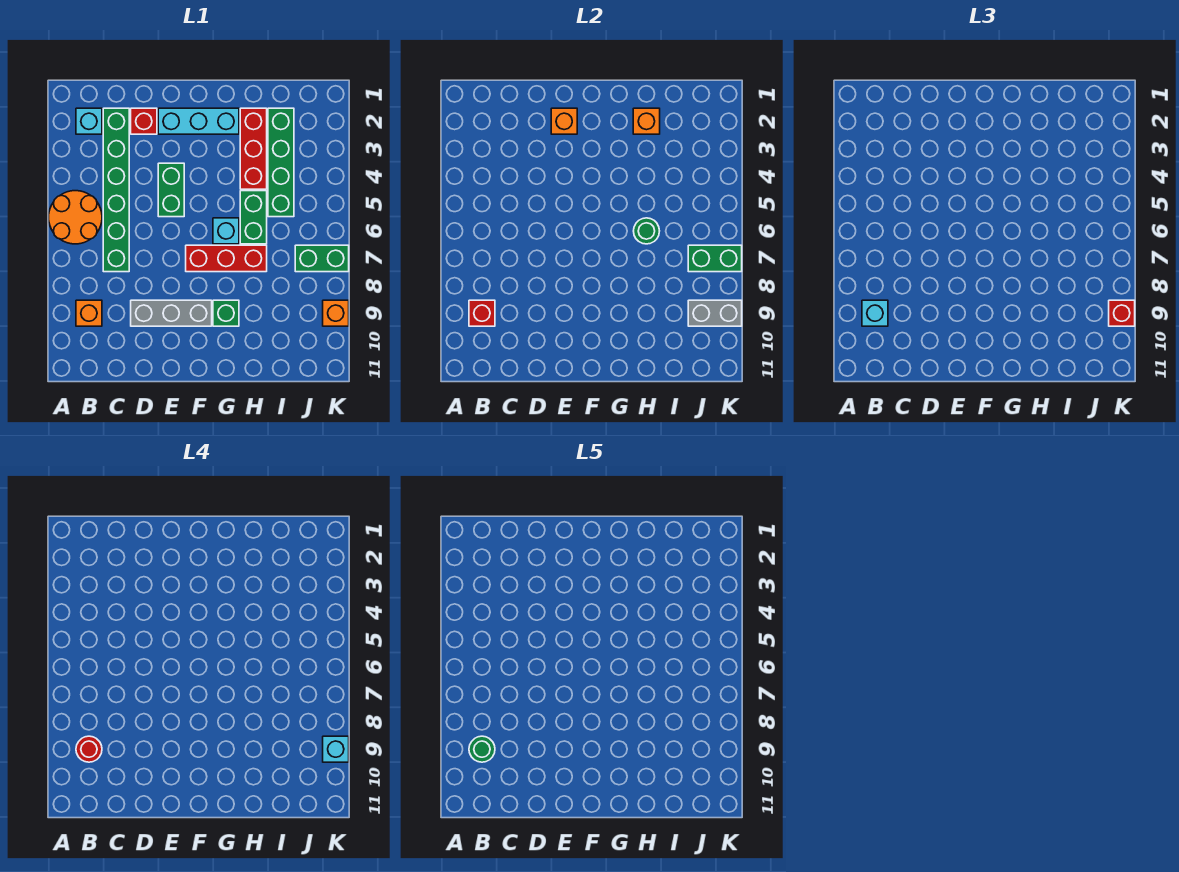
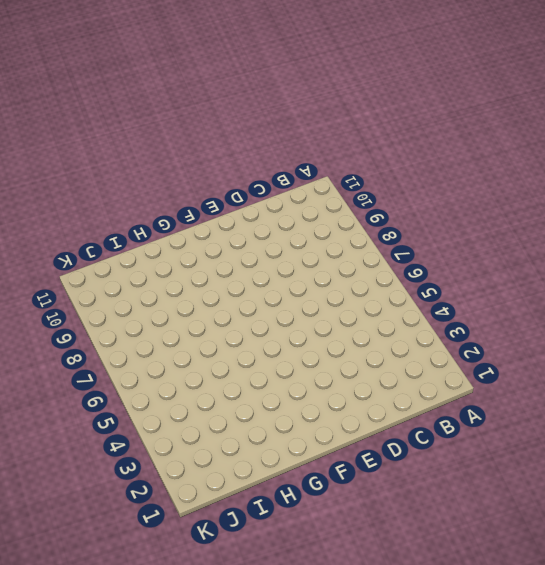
none -> orange round brick A5:B6 level 1
none -> cyan brick B2 level 1
none -> orange brick B9 level 1

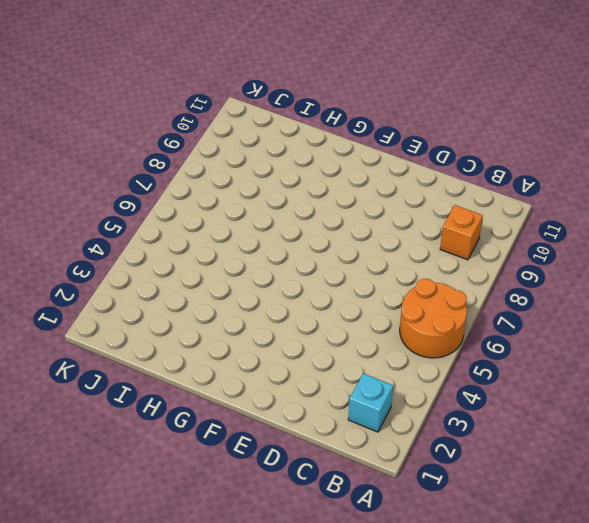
none -> green brick C2:C7 level 1
none -> red brick D2 level 1
none -> grey brick D9:F9 level 1

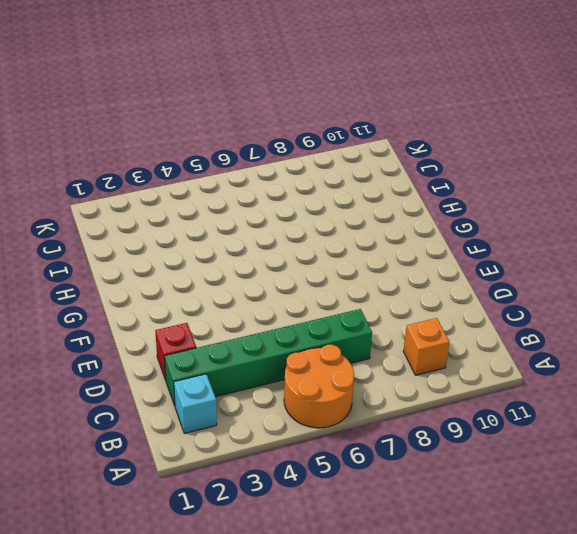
none -> grey brick D9:F9 level 1
none -> cyan brick E2:G2 level 1
none -> green brick E4:E5 level 1

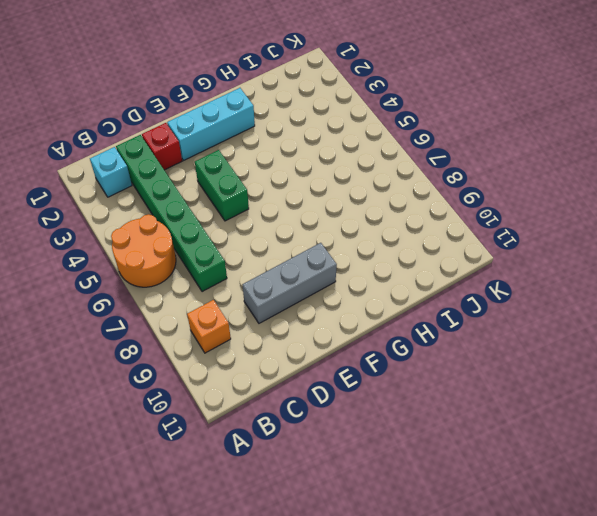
none -> red brick F7:H7 level 1
none -> cyan brick G6 level 1
none -> green brick G9 level 1

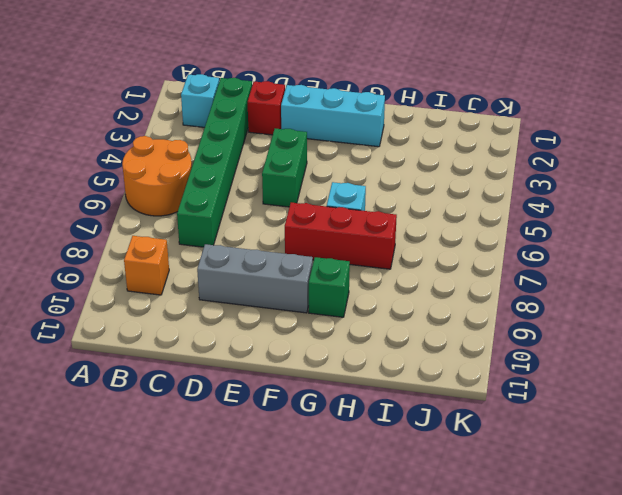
none -> red brick H2:H4 level 1
none -> green brick H5:H6 level 1
none -> green brick I2:I5 level 1

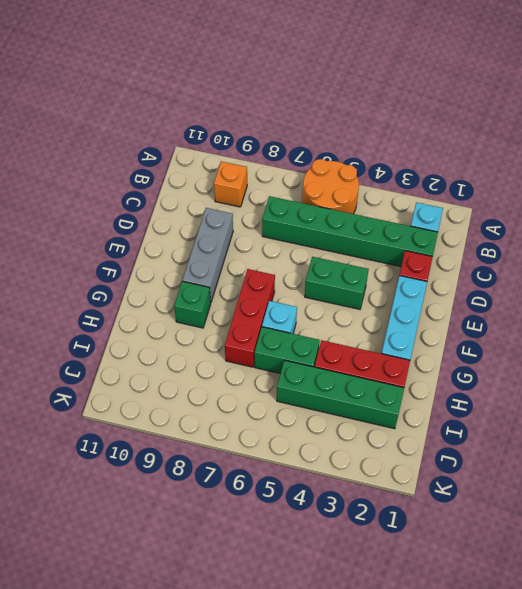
none -> green brick J7:K7 level 1
none -> orange brick K9 level 1
none -> red brick B9 level 2

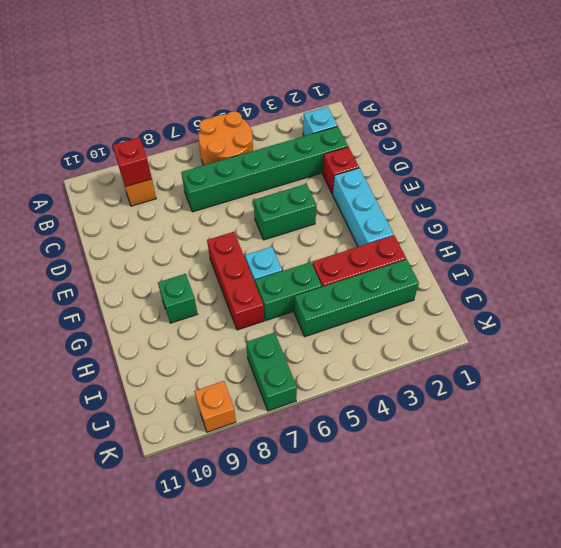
none -> grey brick D9:F9 level 1
none -> orange brick E2 level 2
none -> orange brick H2 level 2

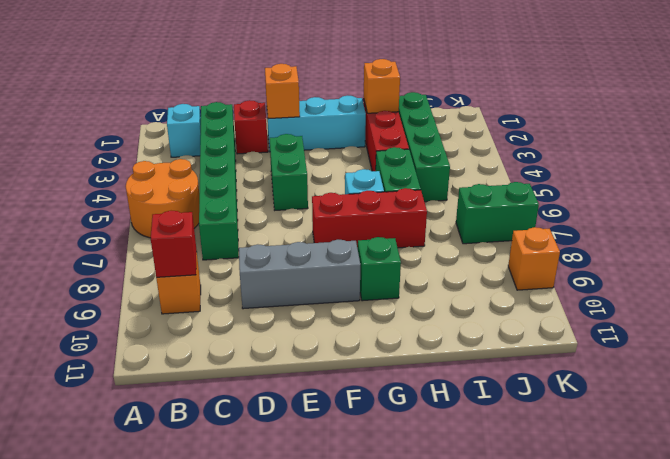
none -> green round brick H6 level 2
none -> green brick J7:K7 level 2
none -> grey brick J9:K9 level 2

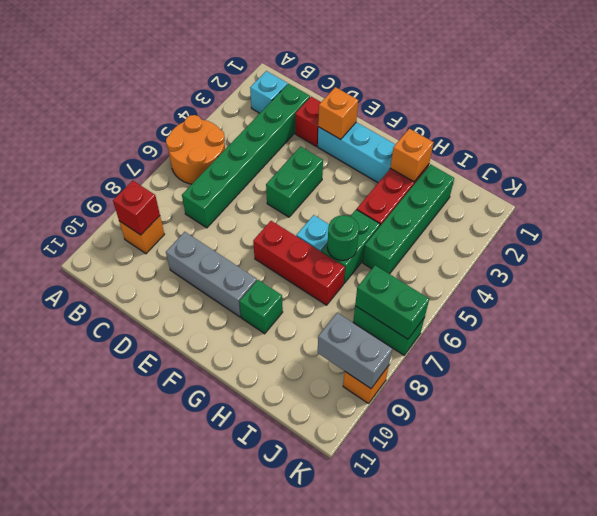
none -> cyan brick B9 level 3
none -> red brick K9 level 3
none -> red round brick B9 level 4

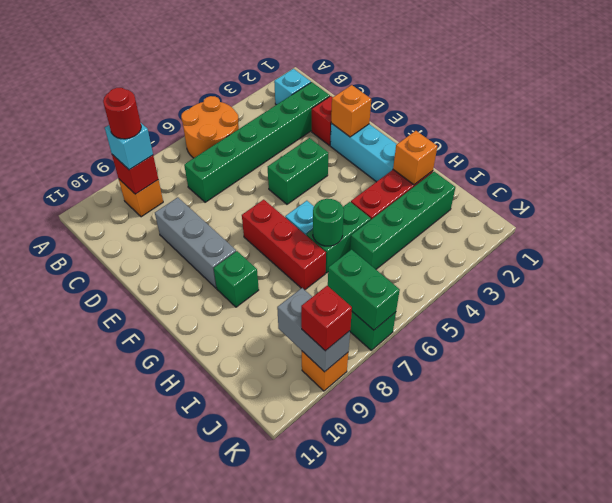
none -> cyan brick K9 level 4
none -> green round brick B9 level 5

